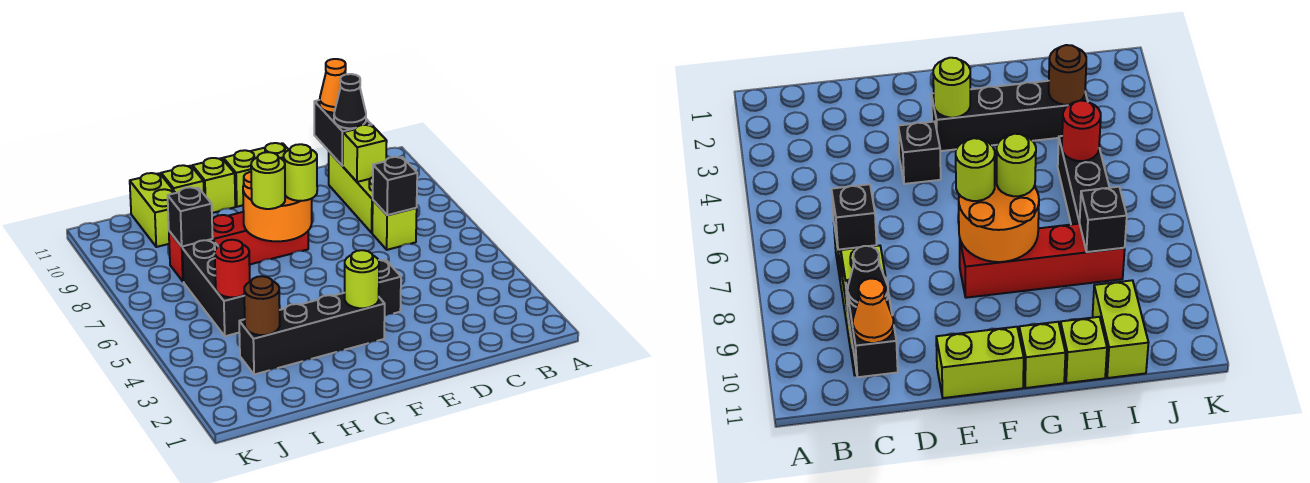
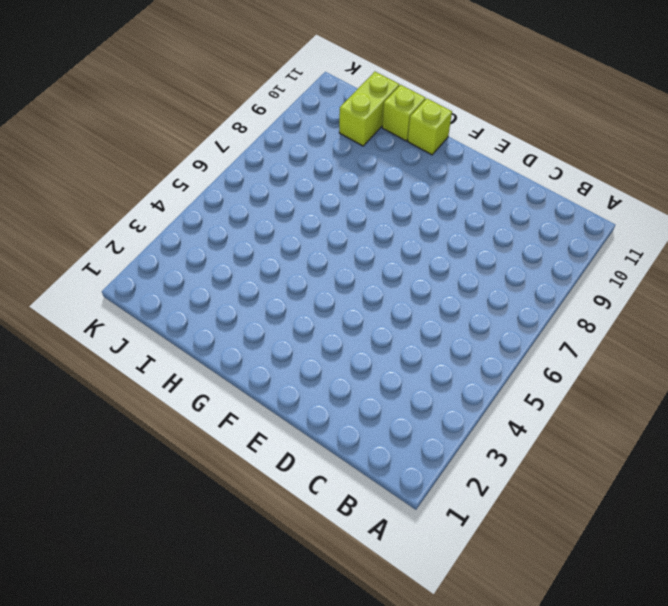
none -> lime brick C7 level 1
none -> lime brick C8:C10 level 1
none -> black brick E4 level 1

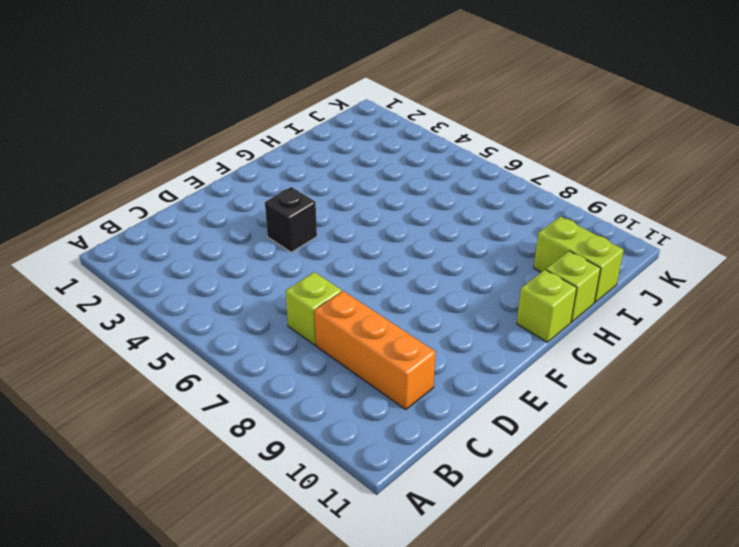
orange brick C8:C10 level 1 -> lime brick C8:C10 level 1
none -> lime brick E11:F11 level 1
none -> black brick F3:I3 level 1
none -> red brick F8:I8 level 1

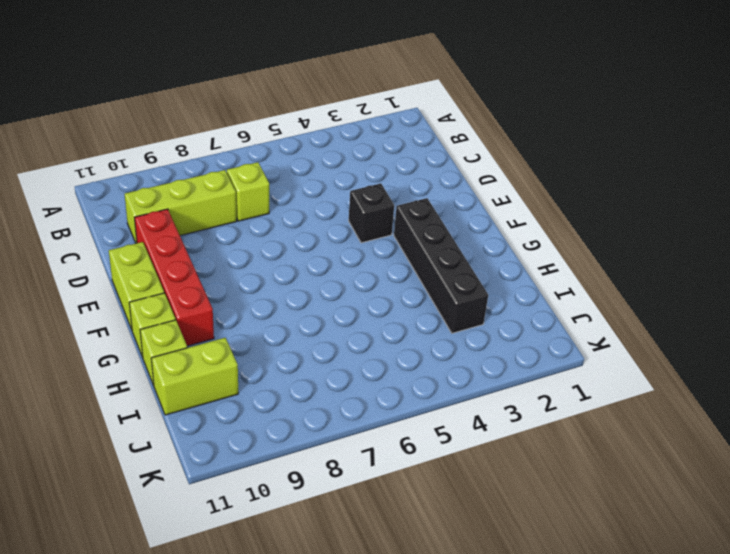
red brick D10:G10 level 1 -> red brick F8:I8 level 1
none -> black brick I5:I7 level 1
none -> black brick C7 level 2
none -> lime brick C9 level 2

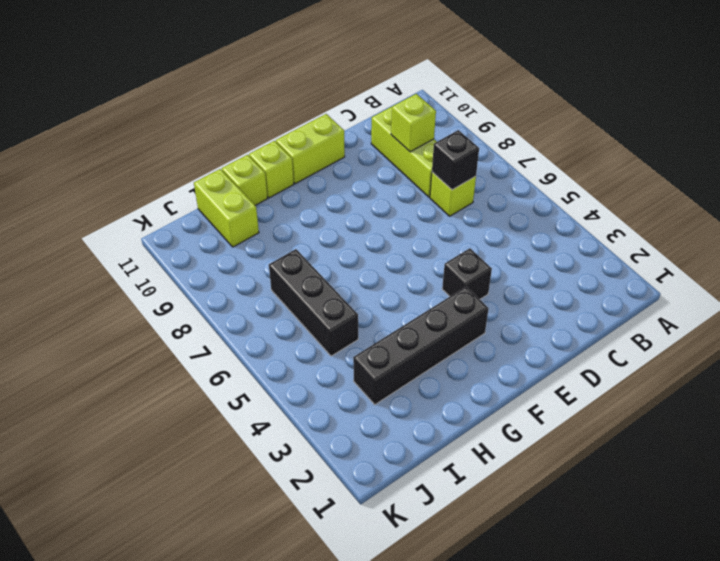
none -> red brick F8:I8 level 1
none -> black brick C10:C11 level 2
none -> lime round brick F3 level 2

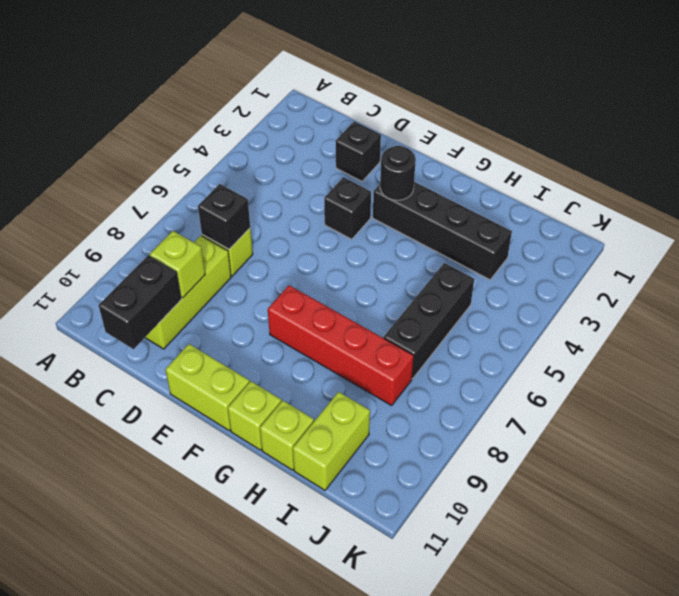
black brick D2 level 1 -> black brick I8 level 2
black round brick F3 level 2 -> lime round brick F3 level 2
none -> orange round brick F7:G8 level 2
none -> brown round brick I3 level 2
none -> red round brick I5 level 2

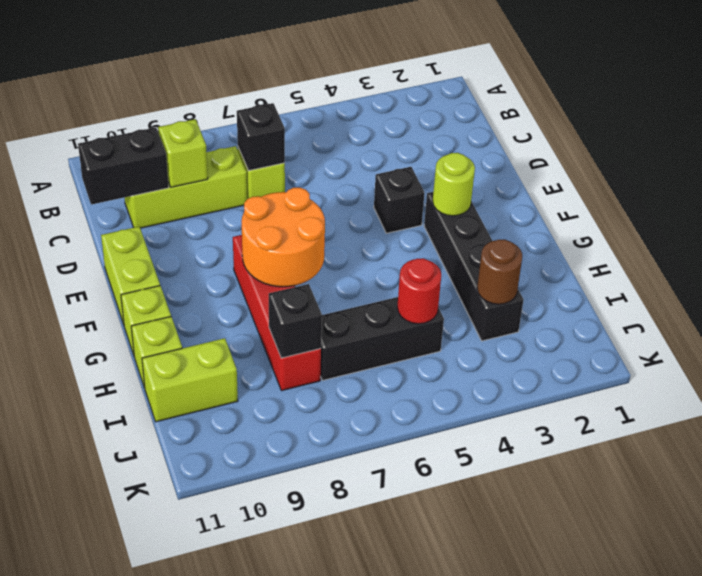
none -> black cone C10 level 3
none -> orange cone C11 level 3
none -> lime round brick F7 level 3

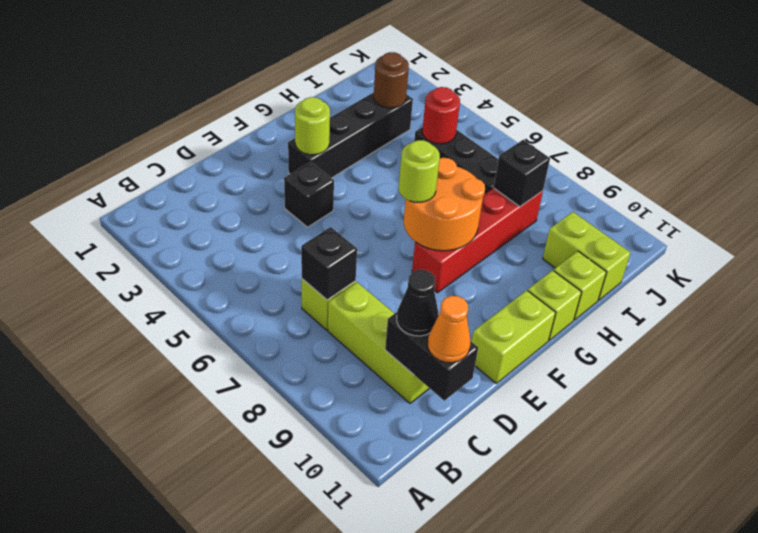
none -> lime brick C9 level 2
none -> lime round brick G7 level 3

